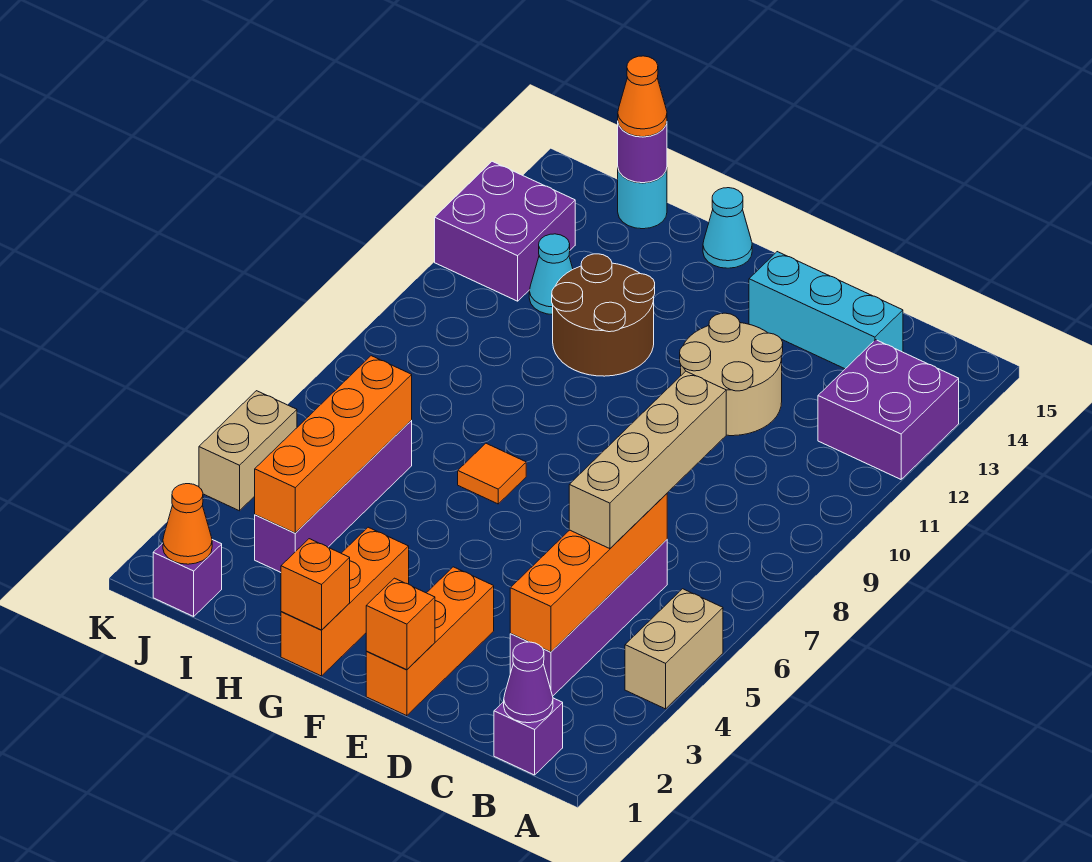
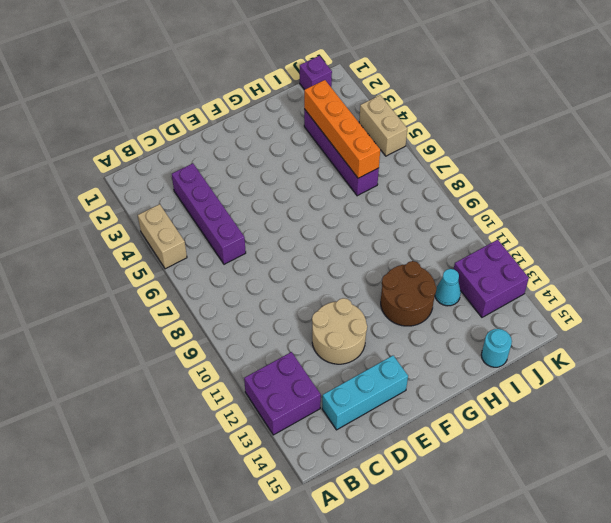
none -> purple brick B1 level 1
none -> orange brick E1:E3 level 1
none -> orange brick G1:G3 level 1

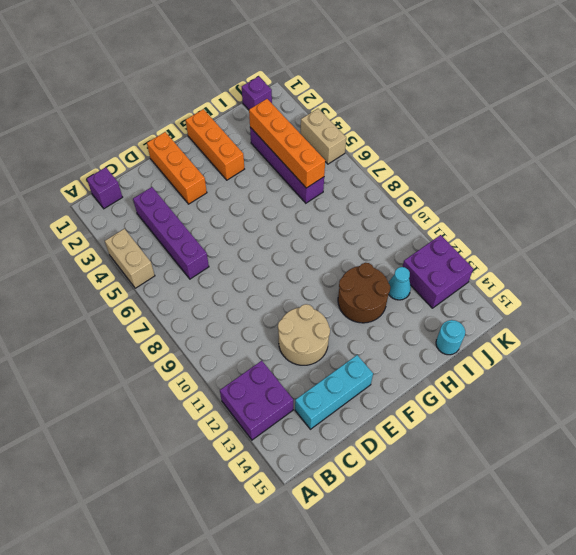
none -> orange tile G7 level 1
none -> cyan cone G15 level 1
none -> purple cone B1 level 2

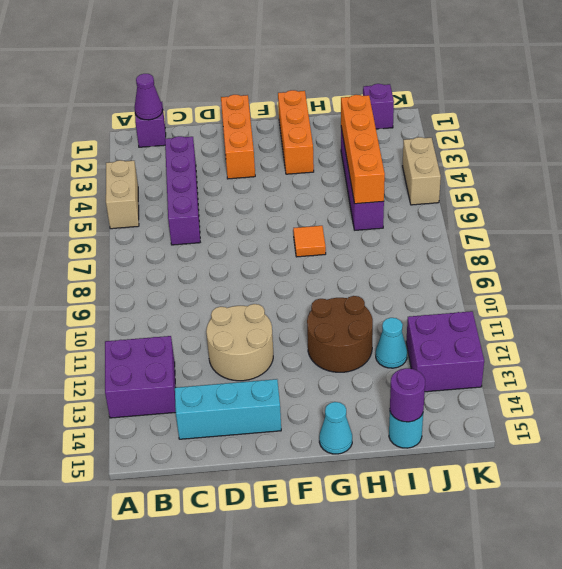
none -> orange brick C3:C6 level 2
none -> orange brick E1 level 2
none -> orange brick G1 level 2

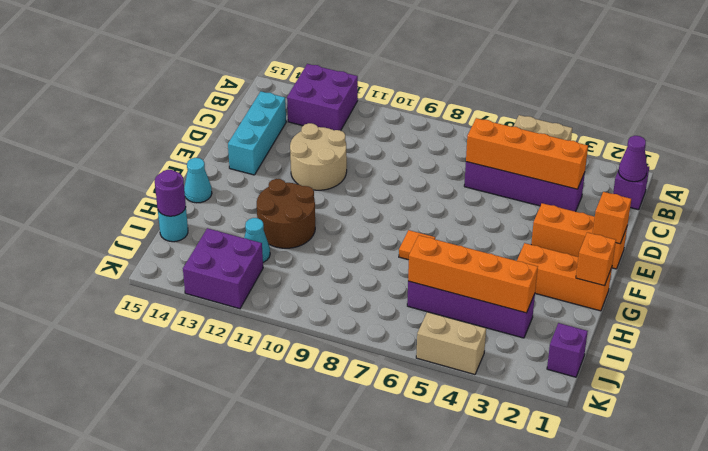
none -> orange cone J1 level 2
none -> tan brick C5:C8 level 3
none -> orange cone I15 level 3

